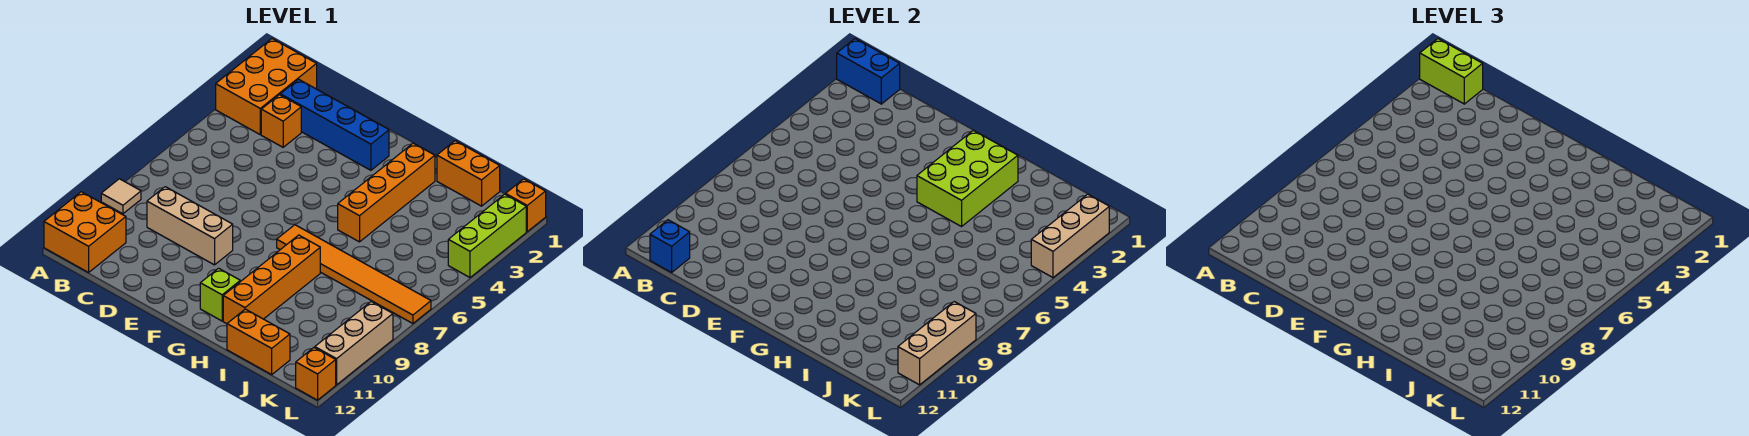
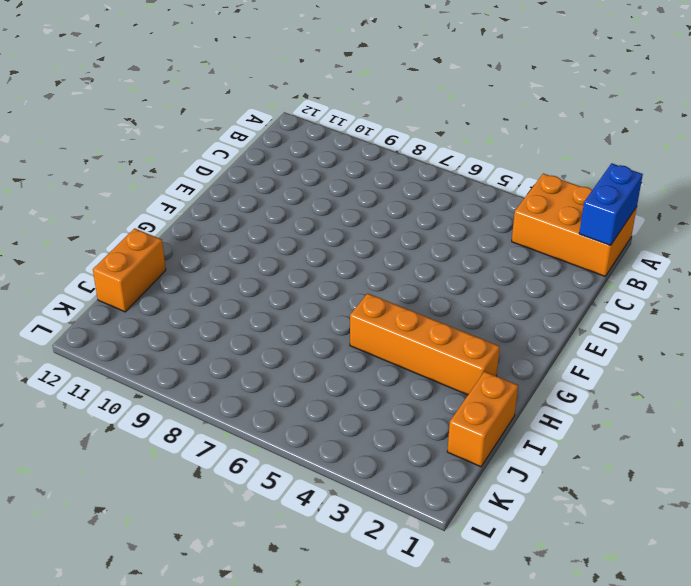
none -> tan tile A9 level 1
none -> orange brick A11:B12 level 1
none -> blue brick C2:F2 level 1

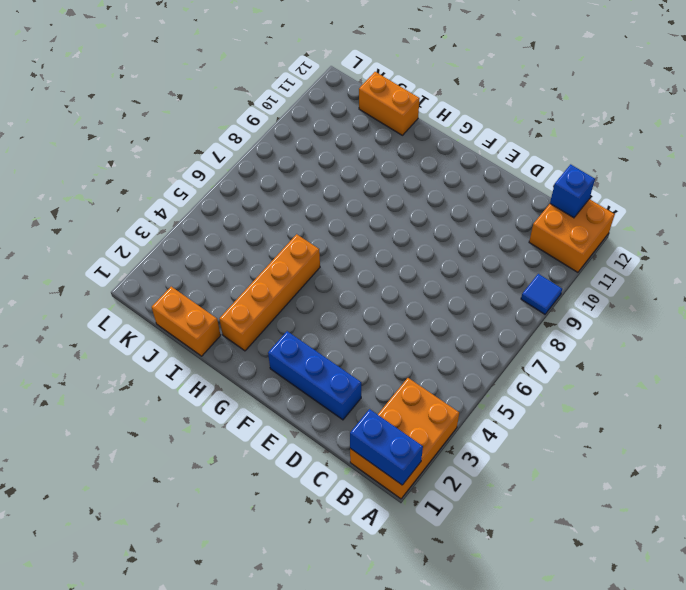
blue tile A9 level 1 -> tan tile A9 level 1
blue brick D2:F2 level 1 -> blue brick C2:F2 level 1
none -> orange brick C3 level 1
none -> tan brick C9:E9 level 1
none -> orange tile G7:L7 level 1

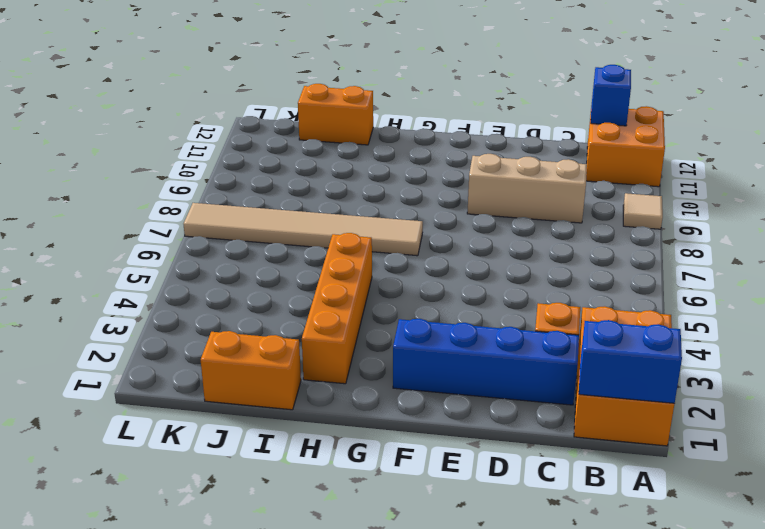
tan tile G7:L7 level 1 -> orange tile G7:L7 level 1
none -> lime brick G11 level 1
none -> orange brick H8:H11 level 1
none -> orange brick L1 level 1

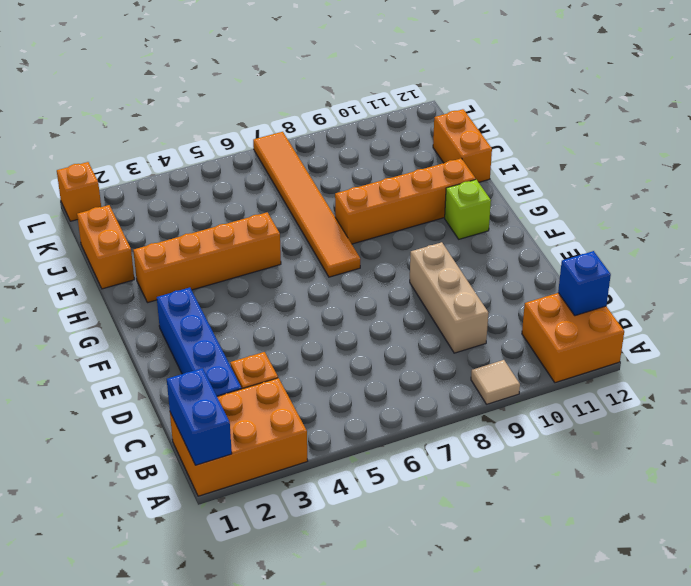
none -> lime brick L2:L4 level 1
none -> tan brick L9:L11 level 1
none -> orange brick L12 level 1

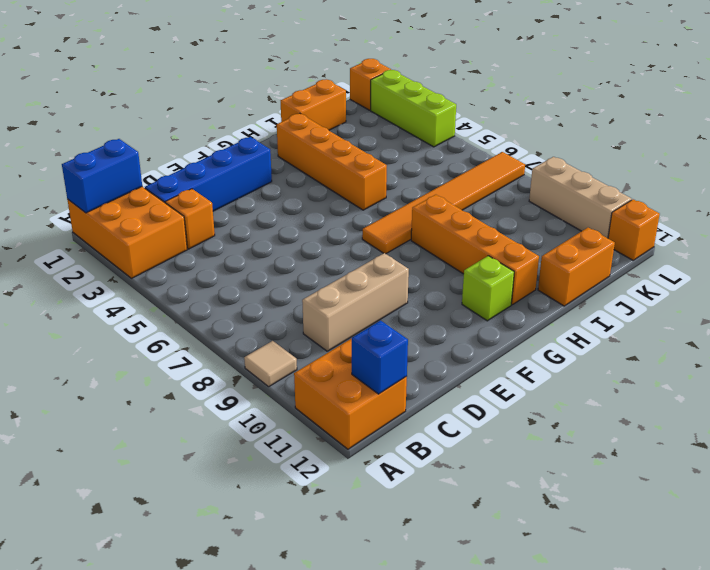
none -> lime brick G2:H4 level 2
none -> tan brick L2:L4 level 2
none -> tan brick L9:L11 level 2

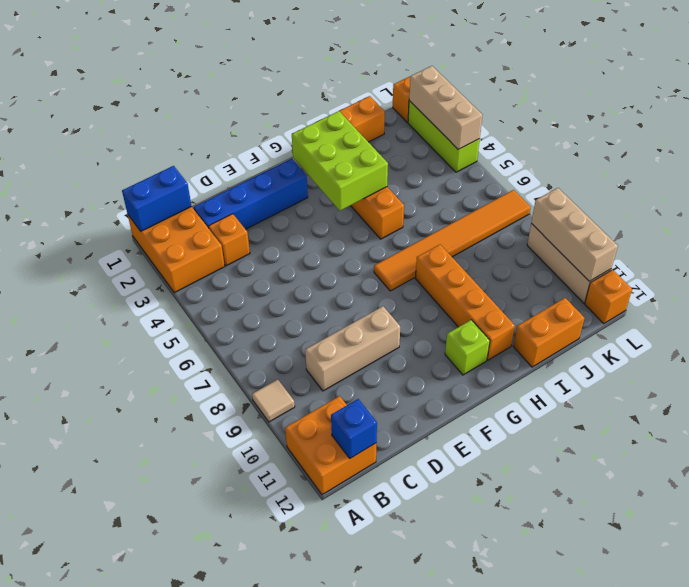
none -> lime brick A1:B1 level 3

